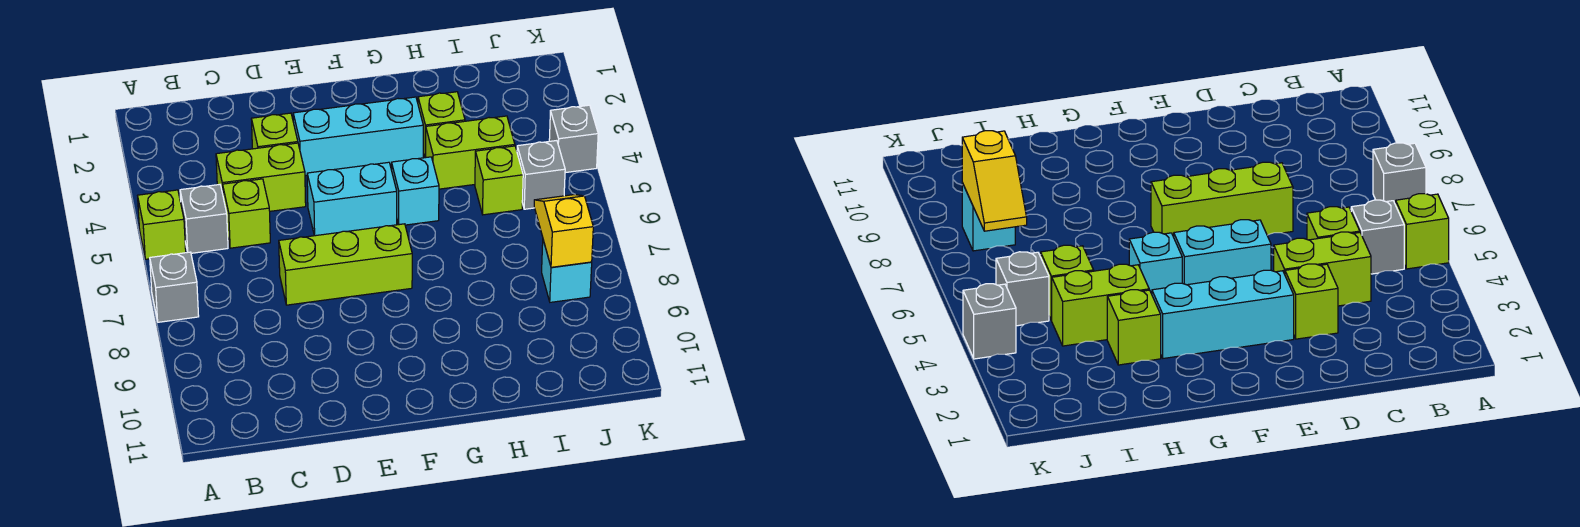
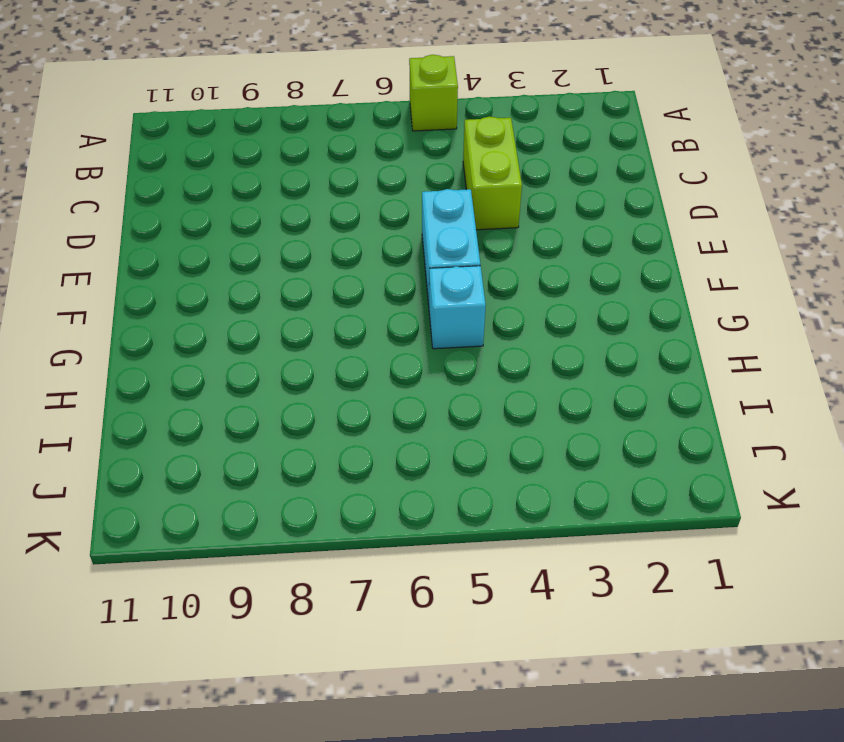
none -> grey brick A7 level 1
none -> grey brick B5 level 1
none -> lime brick C5 level 1

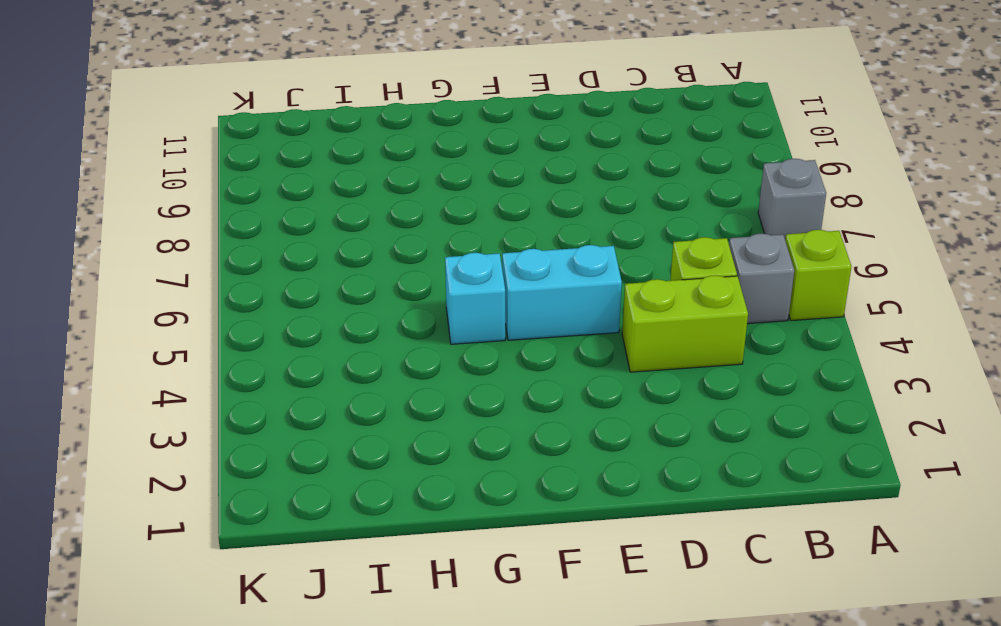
none -> lime brick D3 level 1
none -> lime brick D7:F7 level 1
none -> cyan brick E3:G3 level 1

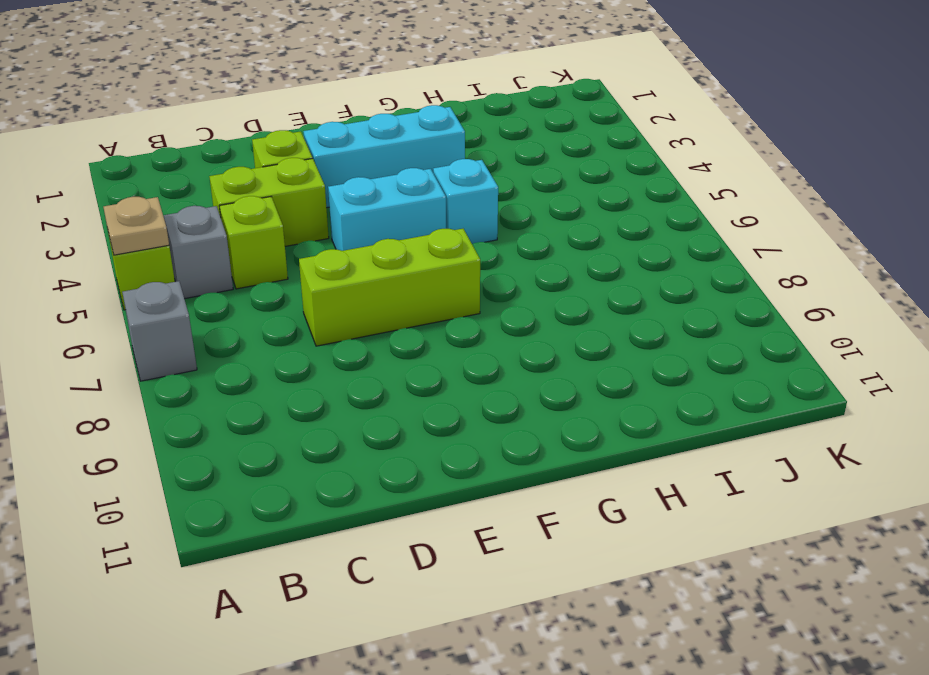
tan plate A5 level 2 -> none
none -> lime brick H3 level 1
none -> lime brick H4:I4 level 1
none -> lime brick I5 level 1

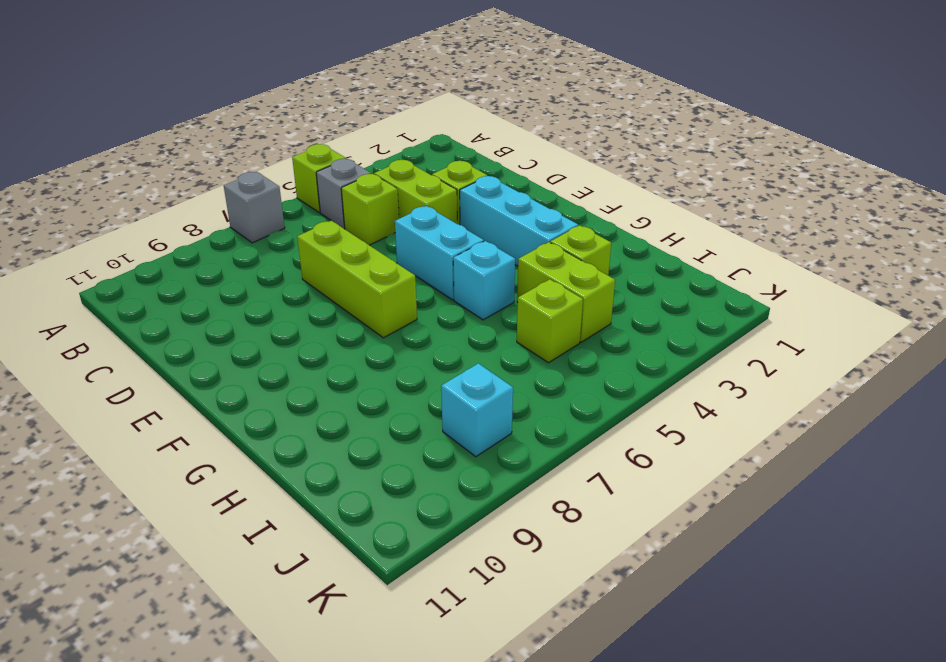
none -> grey brick J5 level 1
none -> grey brick K4 level 1
none -> yellow slope J7:J8 level 2 top 8

